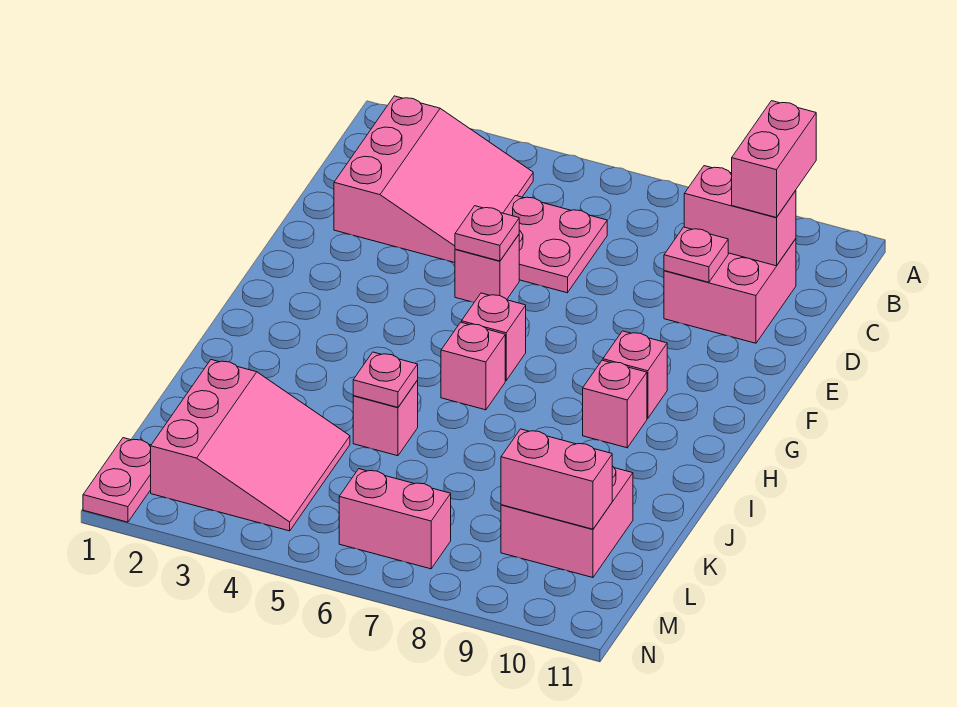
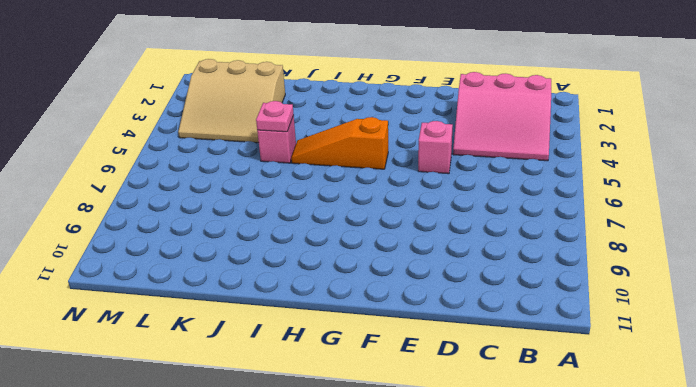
orange slope G5:I5 level 1 top G -> none
tan slope K2:M4 level 1 top 2 -> pink slope K2:M4 level 1 top 2
none -> pink plate C5:D6 level 1
none -> pink brick C9:D10 level 1
none -> pink brick G6 level 1

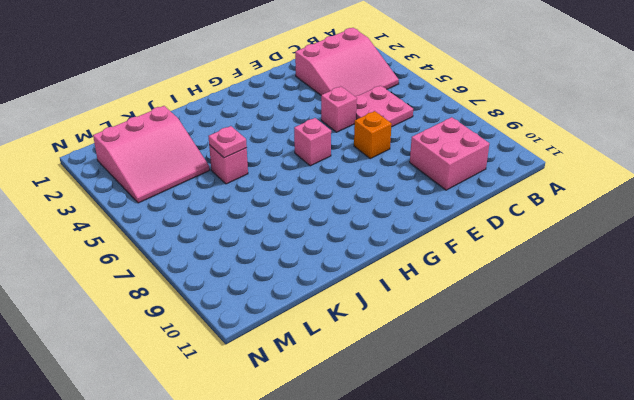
orange brick E7 level 1 -> none
none -> pink brick G9 level 1
none -> pink brick H6 level 1
none -> pink brick H9 level 1

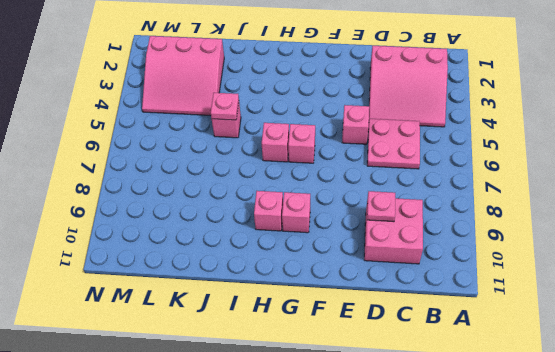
none -> pink brick K9:L10 level 1
none -> pink plate M1:N1 level 1
none -> pink brick M6:M7 level 1

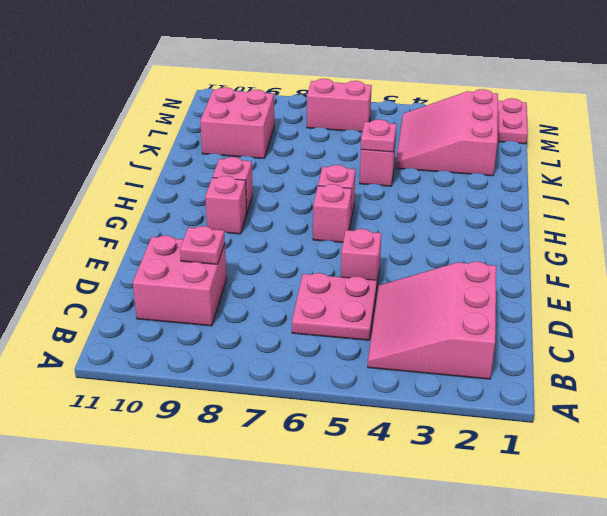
none -> pink brick C9:C10 level 2
none -> pink plate E5 level 2
none -> pink brick L9:L10 level 2

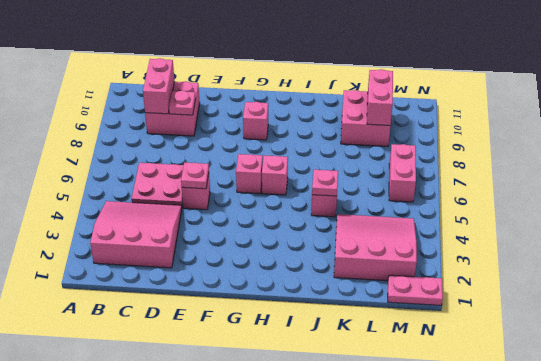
none -> pink brick H9 level 1
none -> pink brick B10:C10 level 3

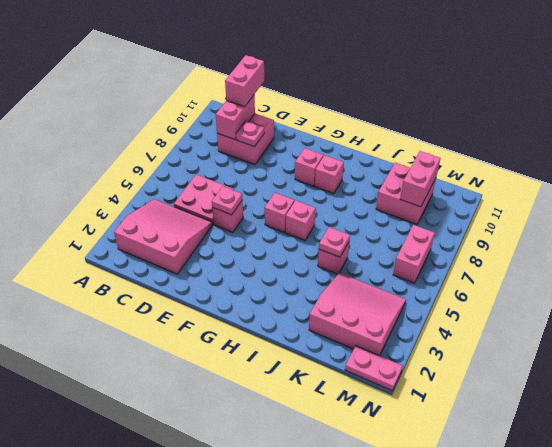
pink brick C10:C11 level 3 -> pink brick B10:C10 level 3

